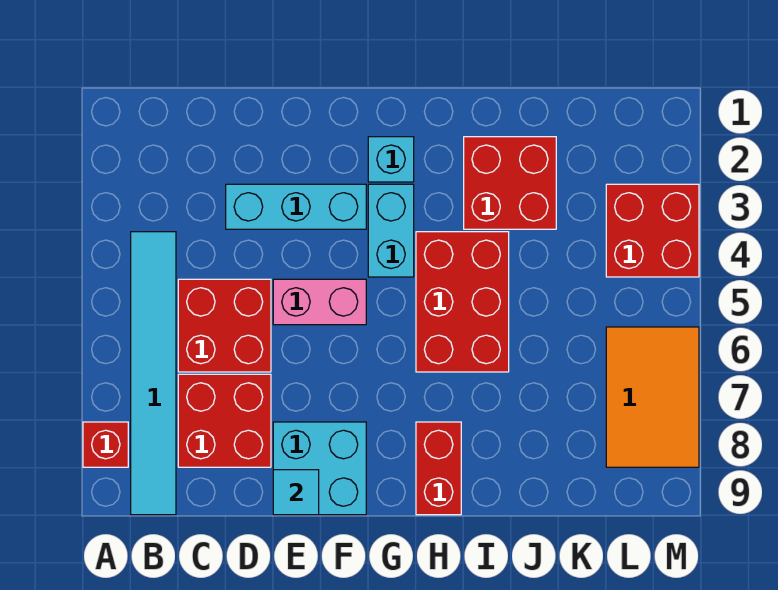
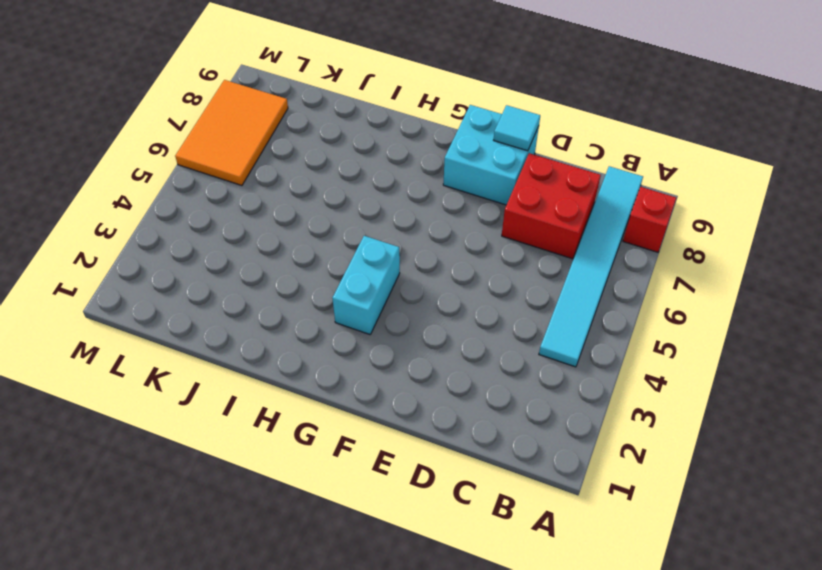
none -> red brick C5:D6 level 1
none -> cyan brick D3:F3 level 1
none -> pink brick E5:F5 level 1

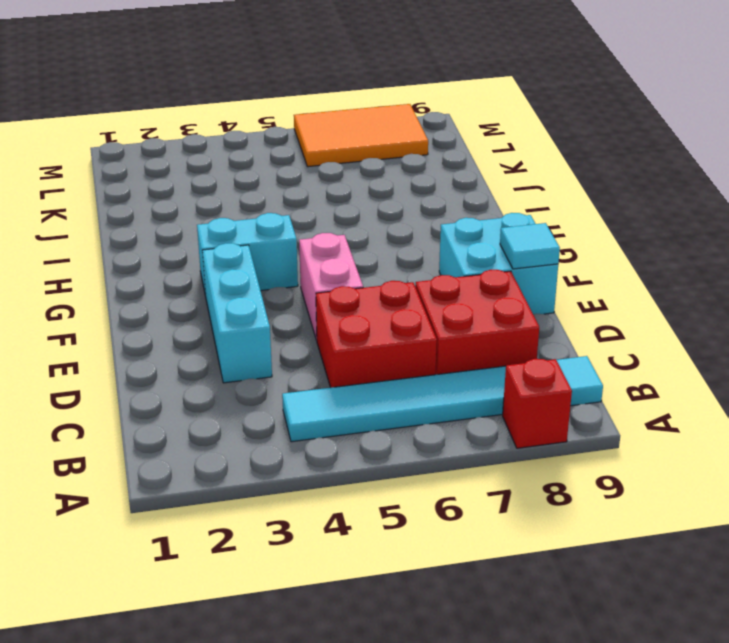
none -> cyan brick G2 level 1
none -> red brick H4:I6 level 1
none -> red brick H8:H9 level 1

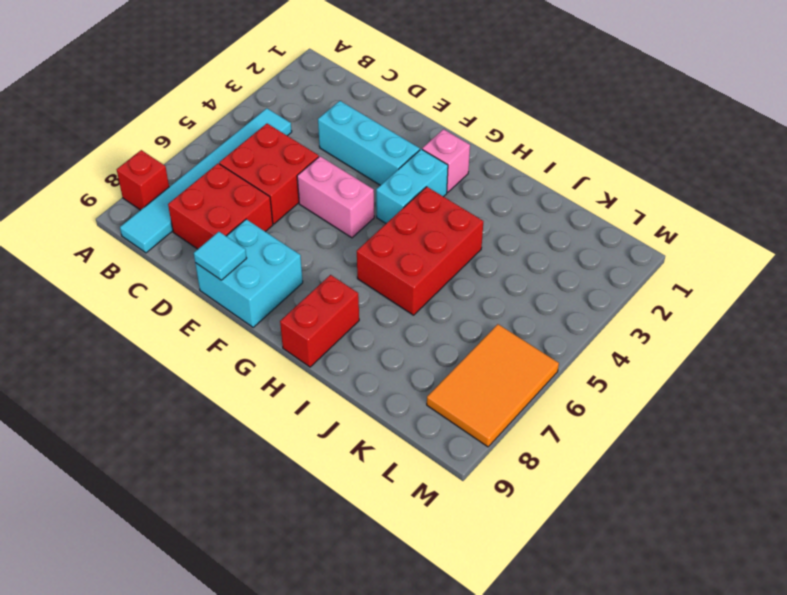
pink brick G2 level 1 -> cyan brick G2 level 1
none -> red brick I2:J3 level 1
none -> red brick L3:M4 level 1

